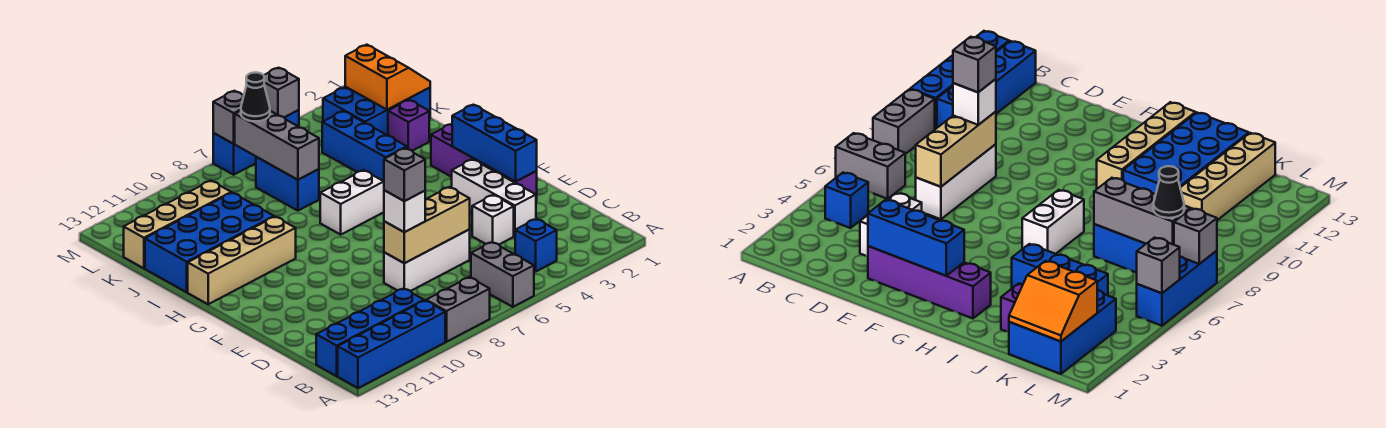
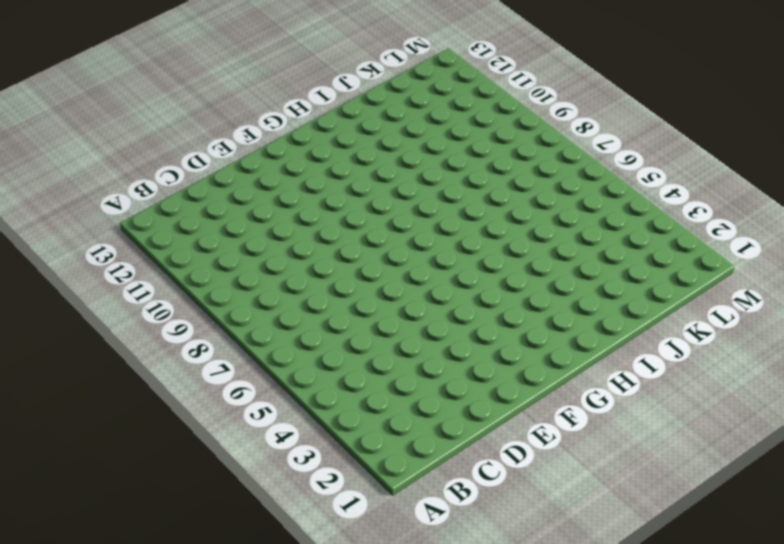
none -> grey brick A6:B6 level 1
none -> grey brick A8:A9 level 1
none -> blue brick A10:A13 level 1

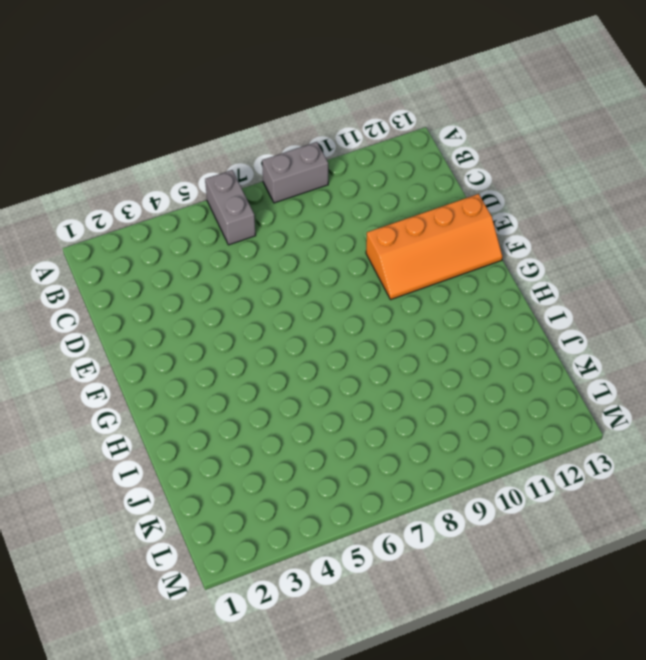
orange slope E10:F13 level 1 top E -> none
none -> blue brick A10:A13 level 1
none -> blue brick B4 level 1
none -> blue brick B10:B13 level 1

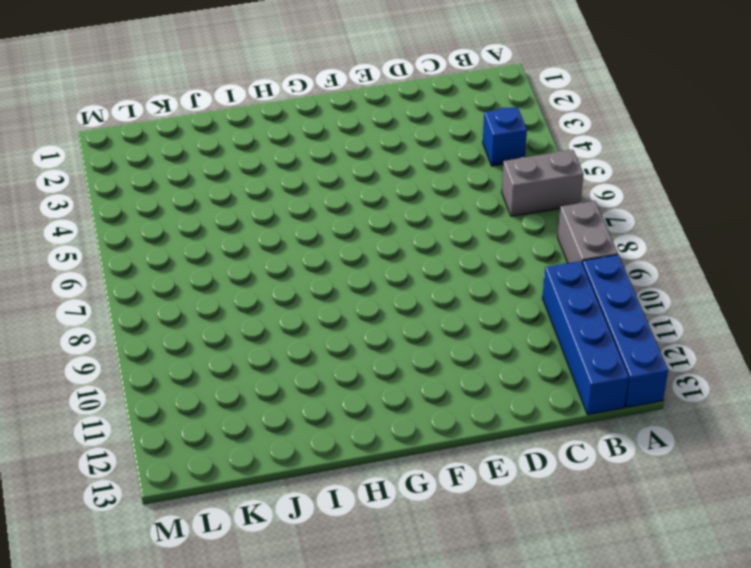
none -> white brick D3:F3 level 1
none -> white brick D4 level 1
none -> white brick D6:D8 level 1

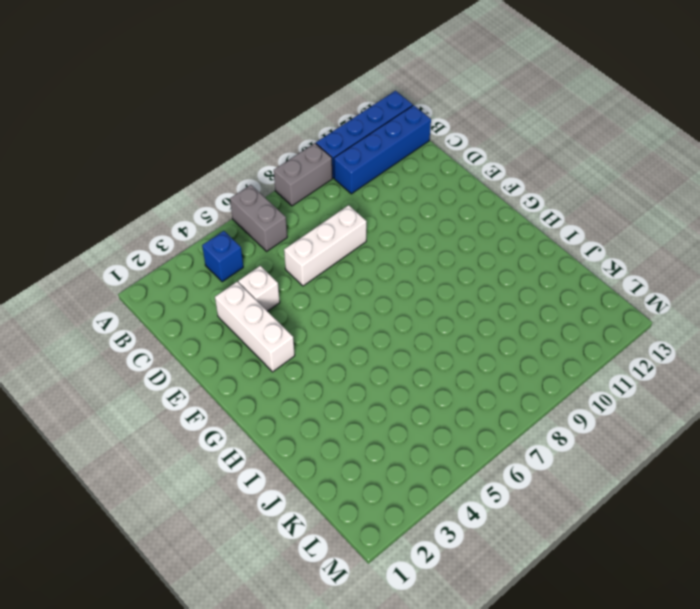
none -> purple brick E2:H2 level 1
none -> white brick H6:H7 level 1
none -> tan brick H10:H13 level 1

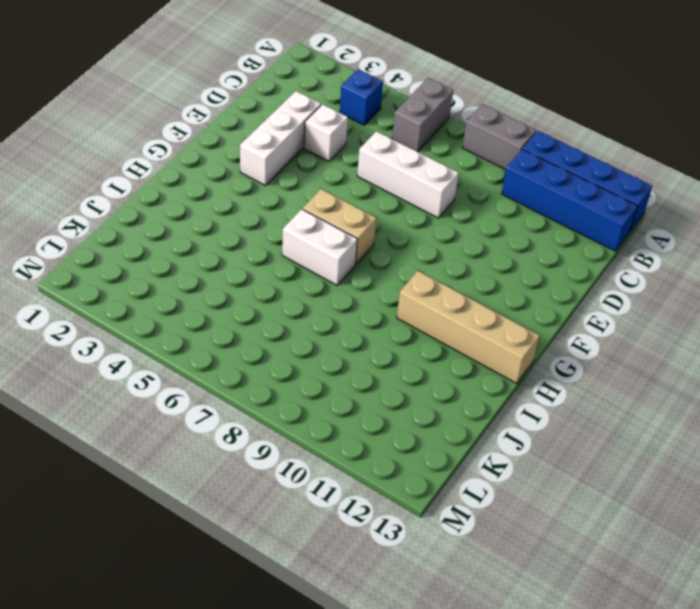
tan brick G6:G7 level 1 -> none
none -> purple brick E2:H2 level 1
none -> blue brick I4:K4 level 1
none -> blue brick I10:J13 level 1

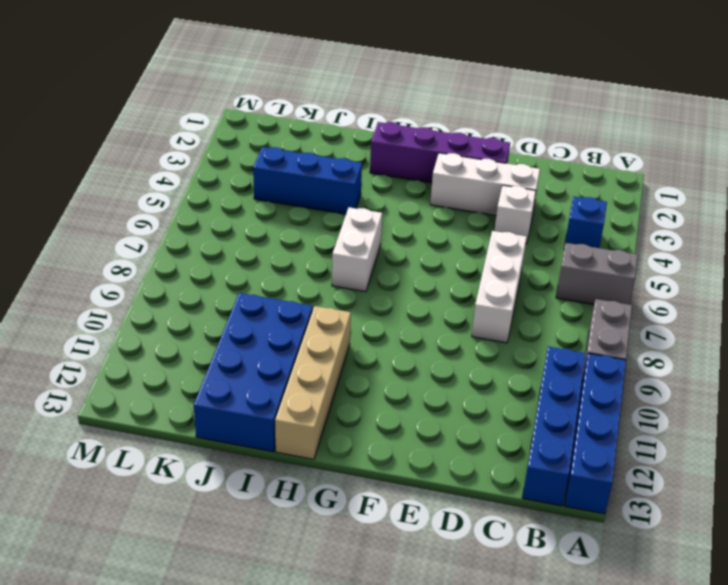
none -> purple brick J2 level 1
none -> blue brick J7:K7 level 1
none -> blue brick K1:L3 level 1

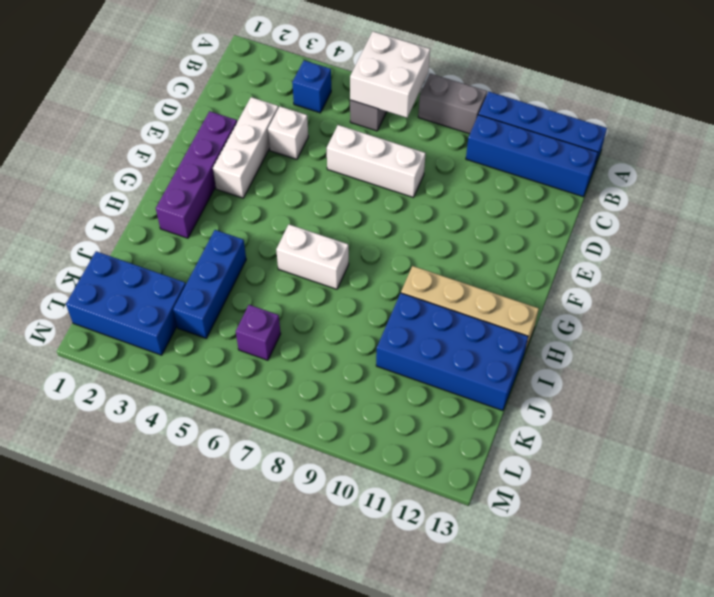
white brick A6:B7 level 2 -> none
purple brick K6 level 1 -> purple brick J2 level 1
none -> blue brick J7:K7 level 1
none -> tan brick K10:K13 level 1
none -> blue brick M5:M7 level 1

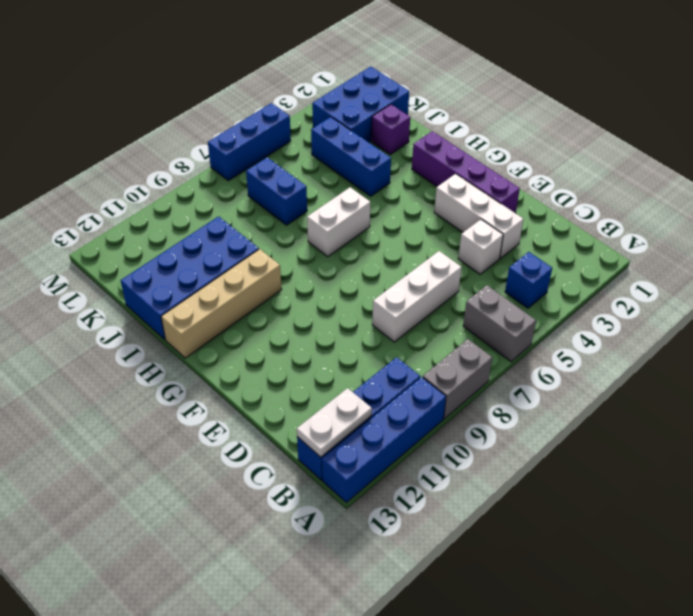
white plate B12:B13 level 2 -> none
none -> tan brick K10:K13 level 1
none -> tan brick D6:D8 level 2
none -> blue brick E2:G2 level 2

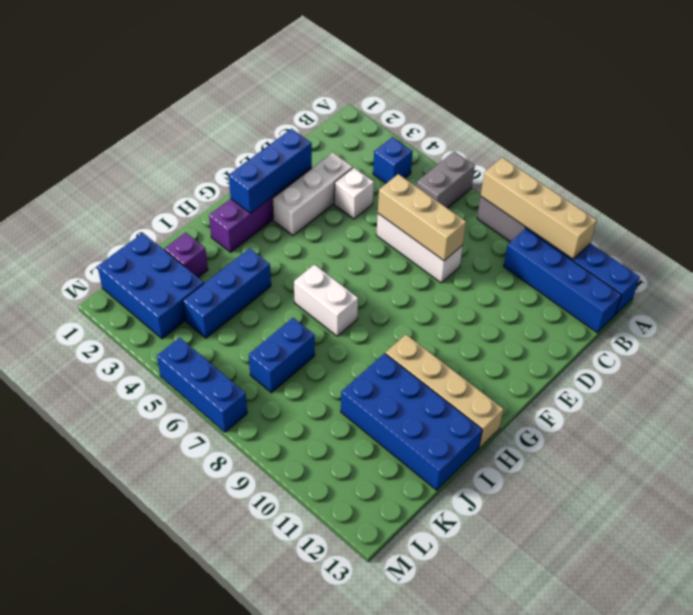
tan brick A8:A11 level 2 -> tan brick K10:K13 level 1
none -> grey brick J7:L7 level 2
none -> orange slope K1:L2 level 2 top 2
none -> grey brick M5 level 2

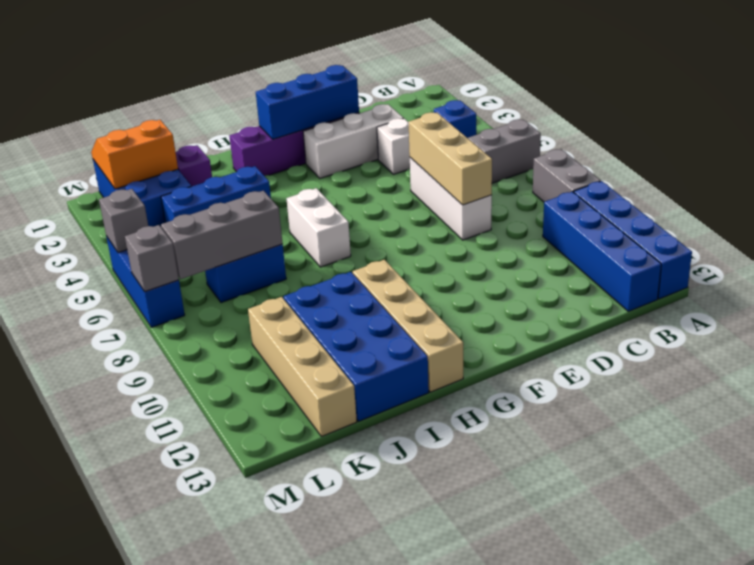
none -> white brick D8 level 3
none -> black cone L7 level 3
none -> grey brick D8 level 4

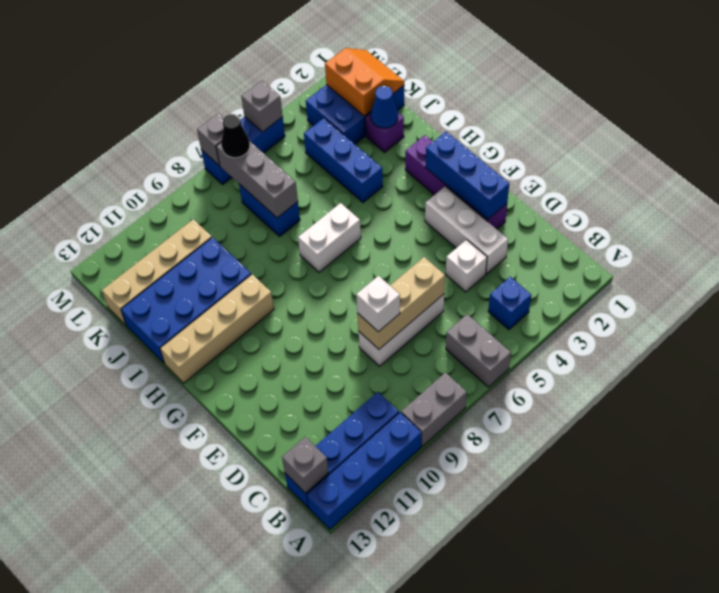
grey brick B13 level 2 -> grey brick D8 level 4
blue cone J2 level 2 -> none

